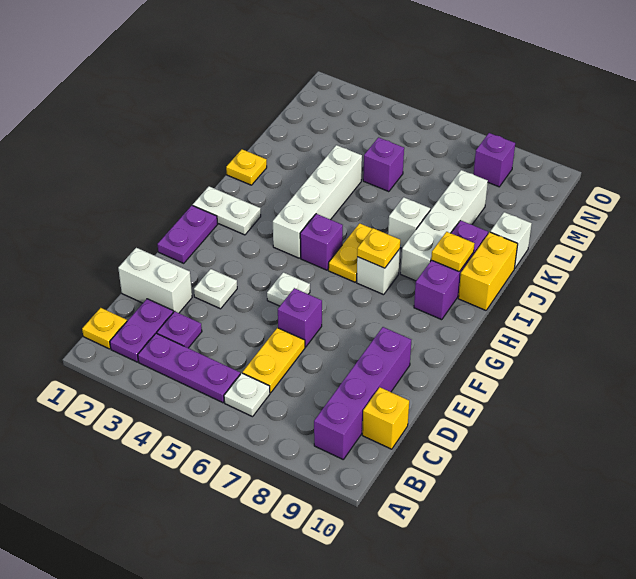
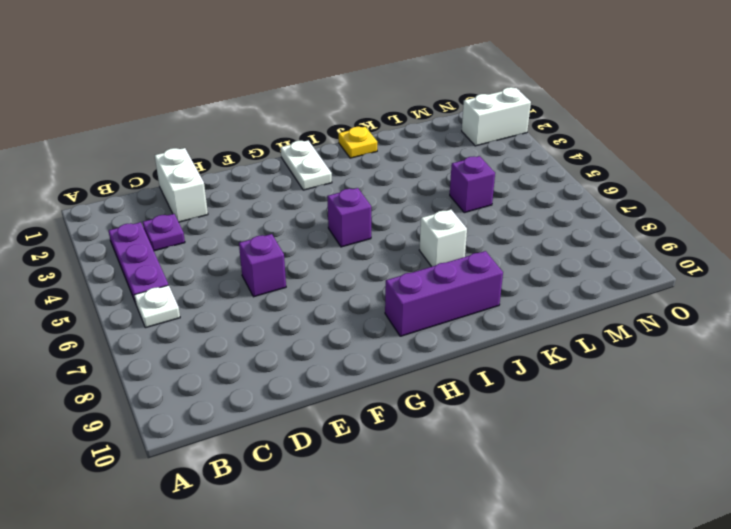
white brick N2:O2 level 1 -> none
none -> yellow plate B1 level 1
none -> purple plate B2:C2 level 1
none -> purple brick B9:E9 level 1

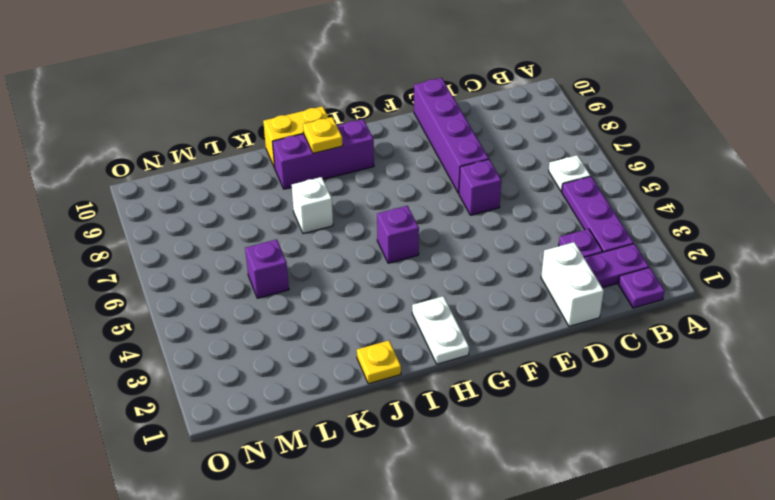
purple plate B1 level 1 -> yellow plate B1 level 1
purple brick E7:E10 level 1 -> purple brick B9:E9 level 1
none -> yellow plate C6:D6 level 1
none -> yellow brick C10 level 1
none -> white plate E3 level 1

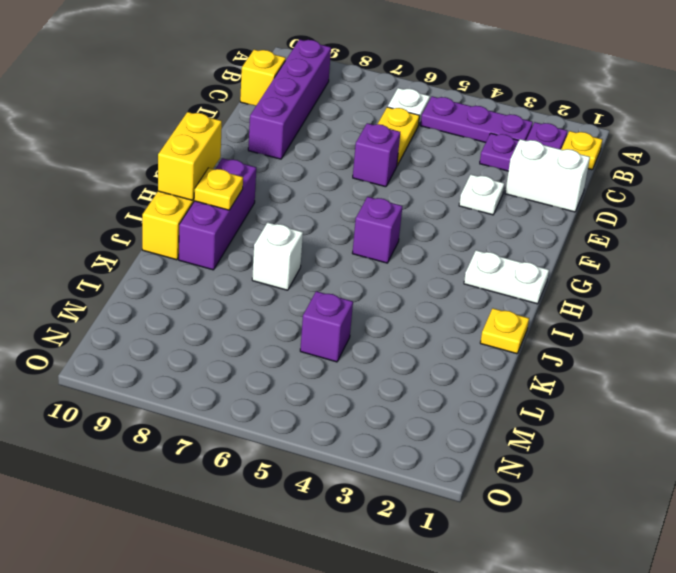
yellow brick H10:I10 level 2 -> none
none -> purple plate F1:G1 level 1
none -> white plate F5 level 1
none -> white brick H4:K4 level 1

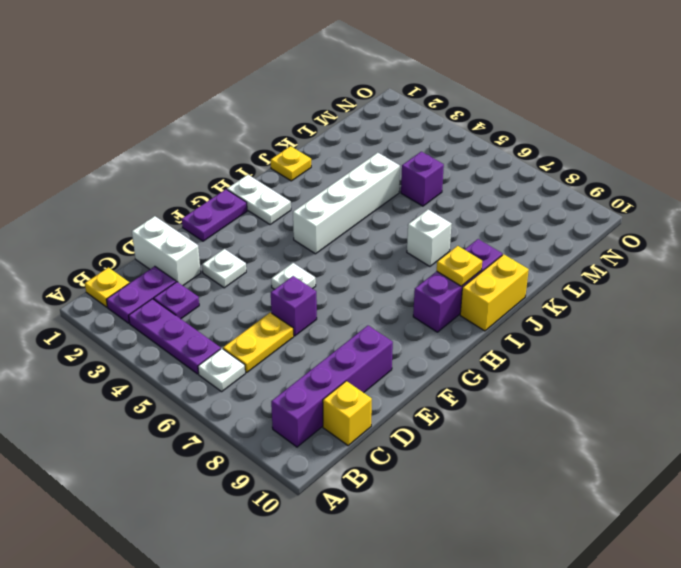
none -> purple brick H5 level 1
none -> yellow plate H6:I6 level 1
none -> white brick H7 level 1

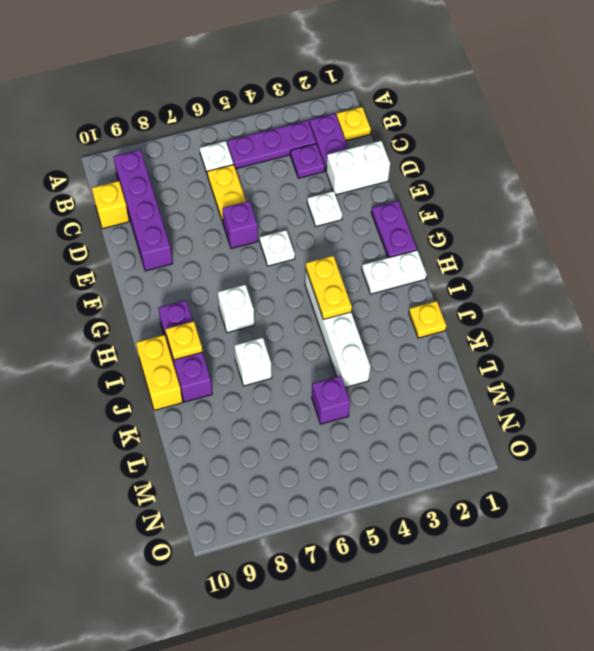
yellow plate H4:I4 level 2 -> yellow plate H6:I6 level 1
none -> purple brick H5 level 1
none -> white brick I8:L8 level 1
none -> white brick K10 level 1

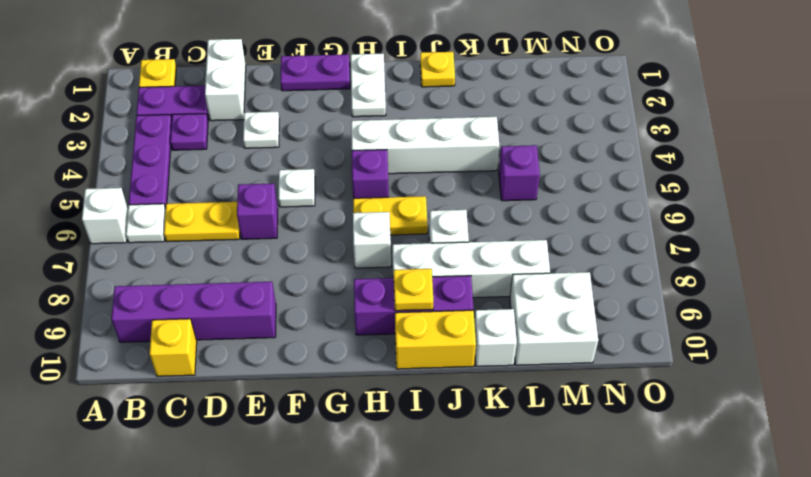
white brick A6 level 1 -> none
white brick L9:M10 level 1 -> none
none -> purple brick N8 level 1
none -> yellow plate H7 level 2

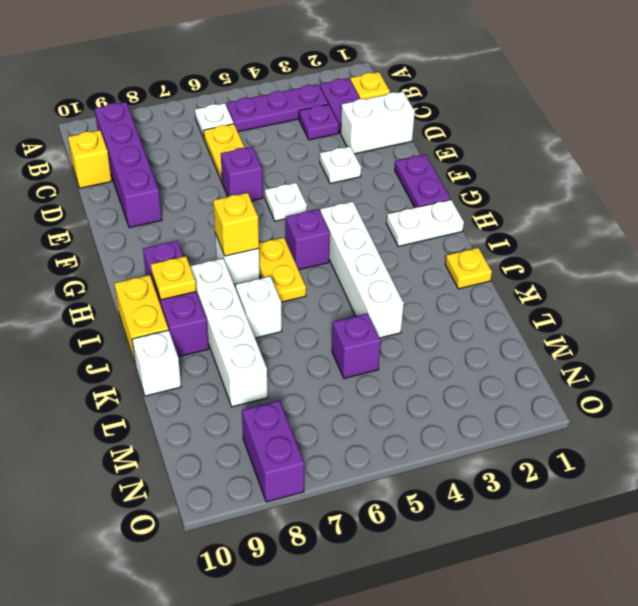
yellow brick H7 level 2 -> yellow plate H7 level 2
purple brick N8:O8 level 1 -> purple brick N8 level 1

